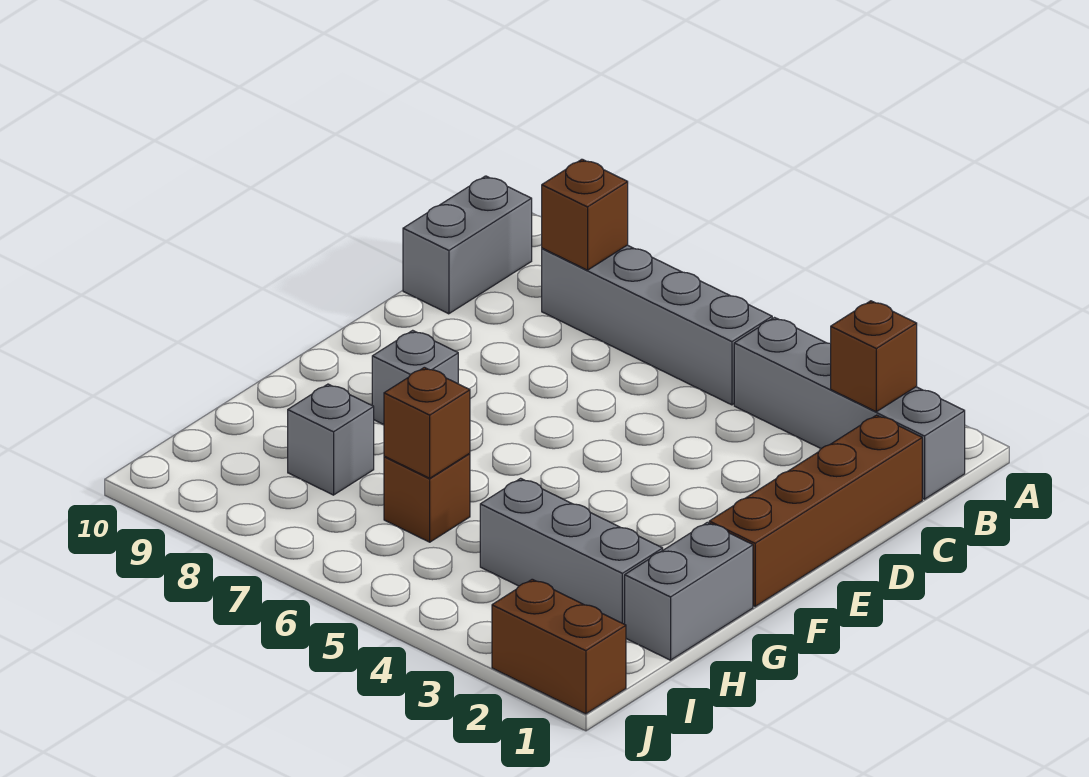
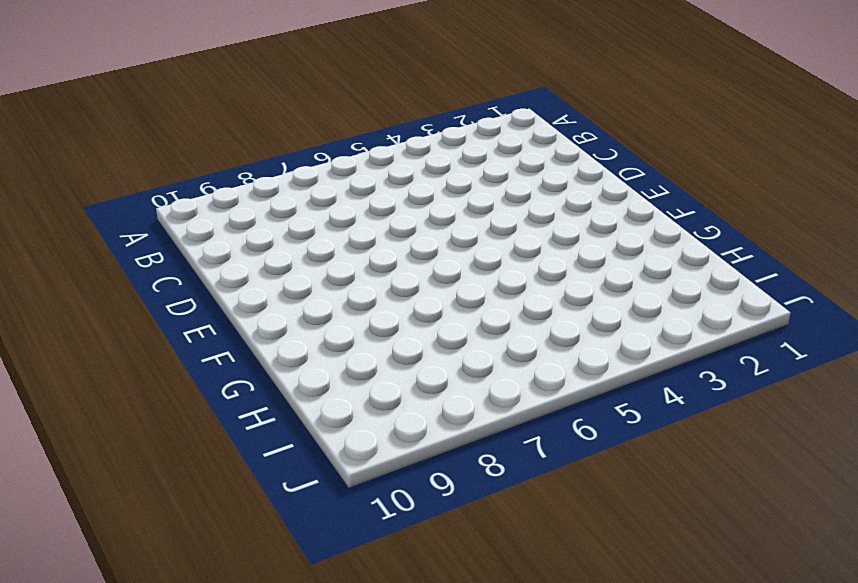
none -> grey brick B1:B4 level 1
none -> grey brick B5:B8 level 1
none -> grey brick B10:C10 level 1

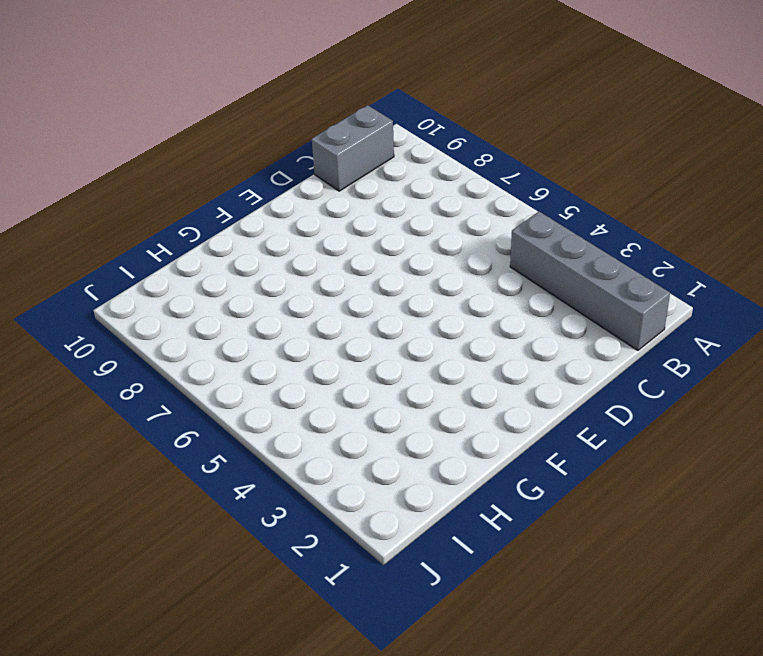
none -> grey brick B5:B8 level 1
none -> brown brick C1:F1 level 1
none -> grey brick F8 level 1

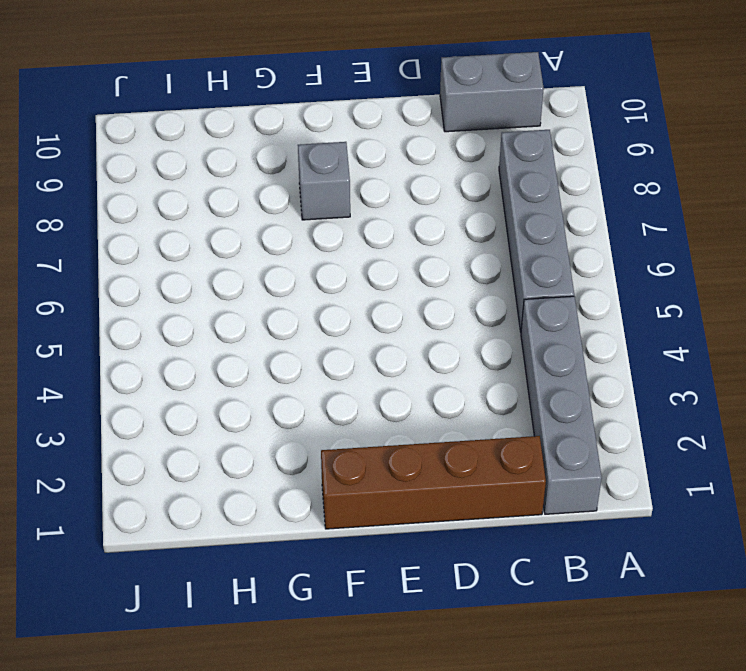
none -> grey brick G1:H1 level 1
none -> grey brick H2:H4 level 1
none -> brown brick H6 level 1

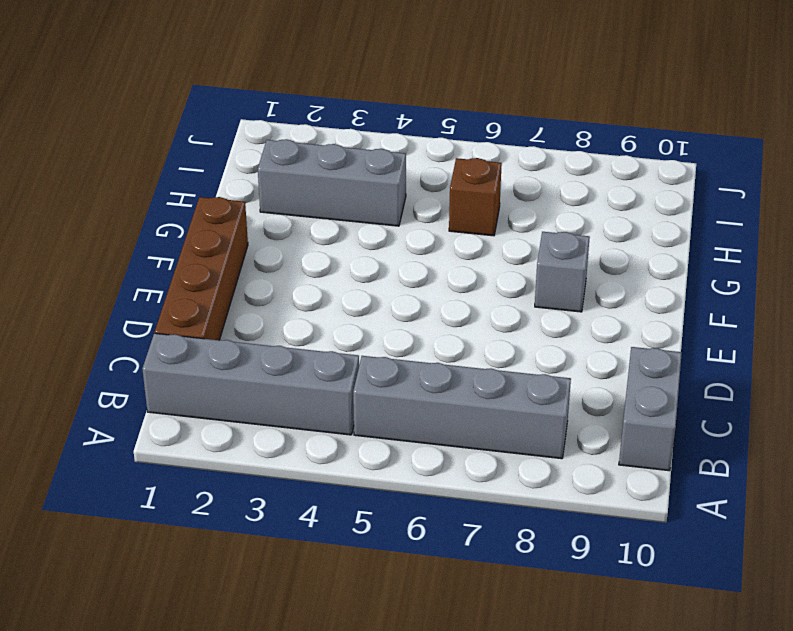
none -> grey brick G1:H1 level 1
none -> grey brick H8 level 1
none -> brown brick J1:J2 level 1

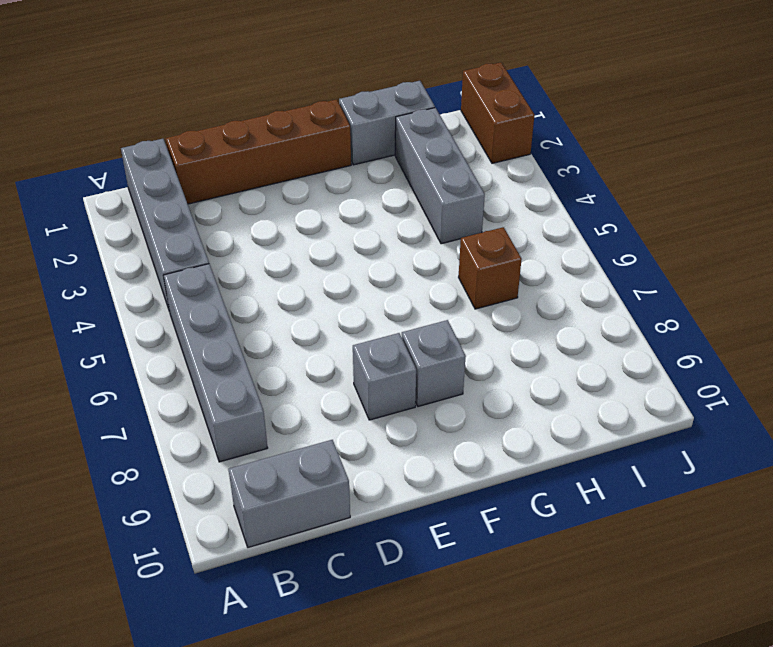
grey brick E8 level 1 -> grey brick H8 level 1
none -> brown brick B2 level 2
none -> brown brick B8 level 2
none -> brown brick H6 level 2

